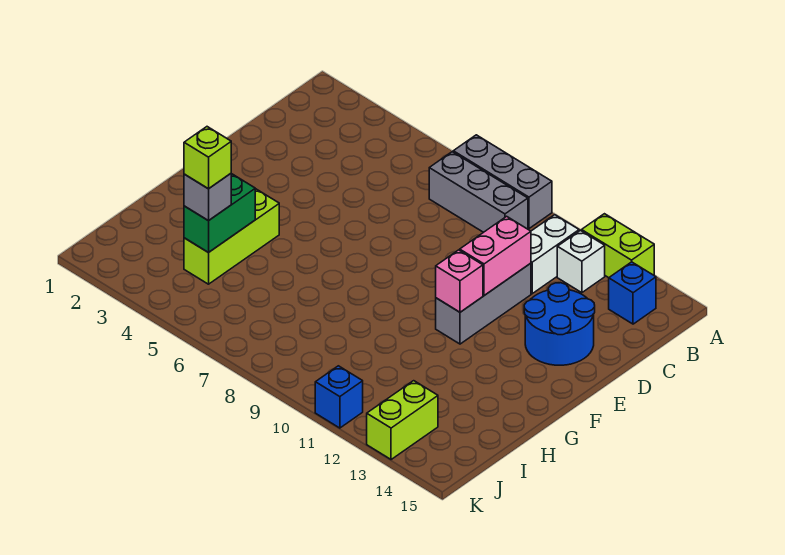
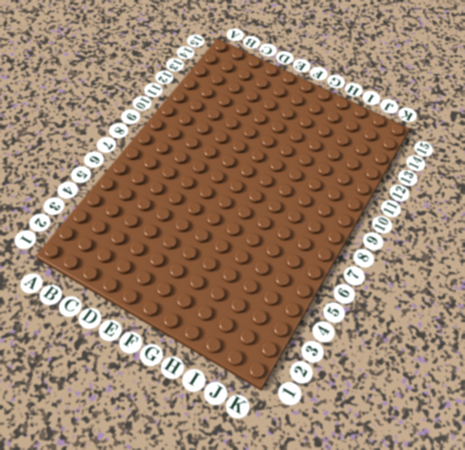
none -> grey brick A7:A9 level 1
none -> lime brick A12:A13 level 1
none -> grey brick B7:B9 level 1

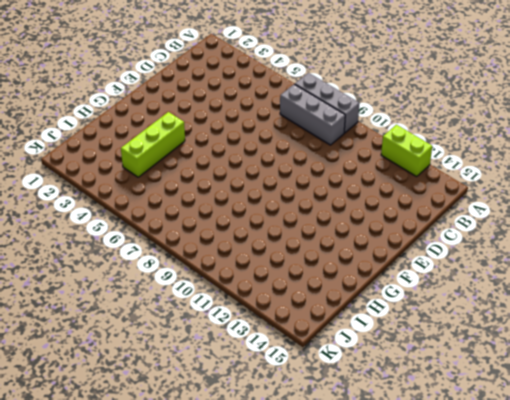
none -> white brick B11:C11 level 1
none -> white brick B12 level 1
none -> blue brick B14 level 1

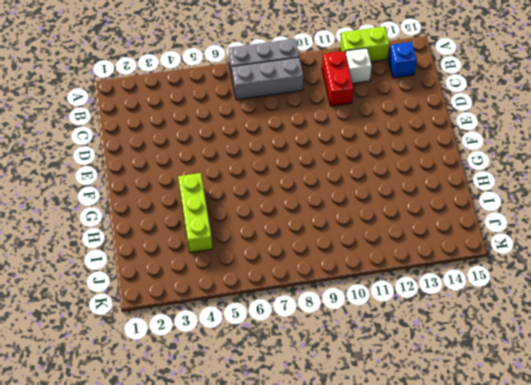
red brick B11:C11 level 1 -> white brick B11:C11 level 1
none -> grey brick D11:F11 level 1
none -> blue round brick D13:E14 level 1
none -> lime brick J13:K13 level 1

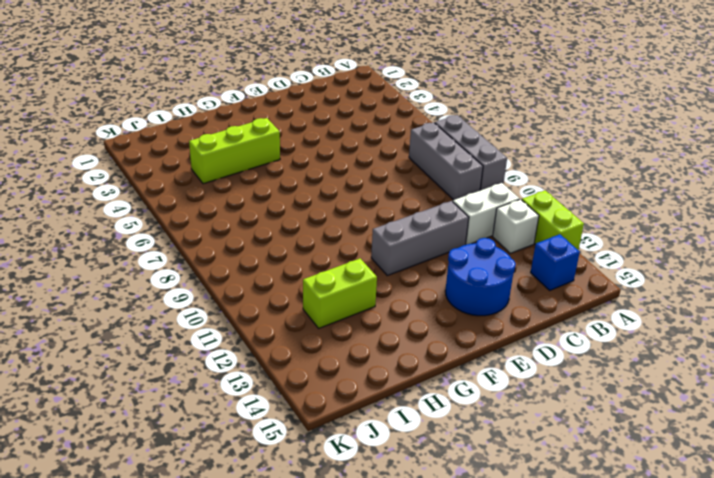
lime brick H12:I12 level 1 -> lime brick J13:K13 level 1
none -> blue brick K11 level 1
none -> pink brick D11:E11 level 2
none -> pink brick F11 level 2

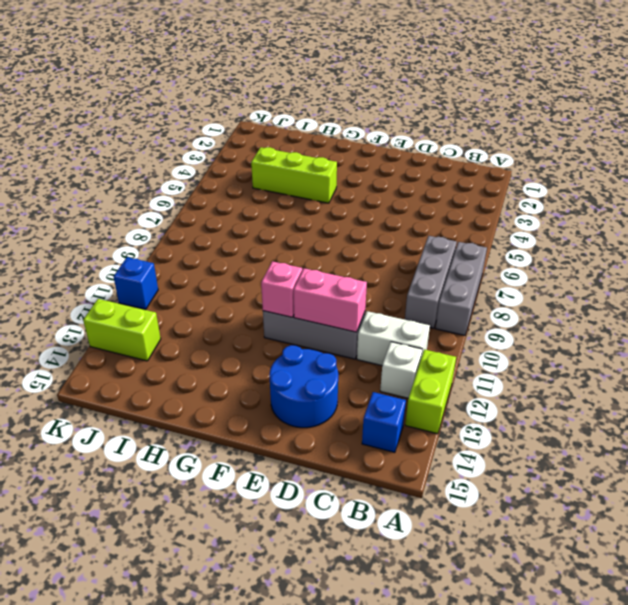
none -> green brick H4:I4 level 2
none -> grey brick I4 level 3
none -> lime brick I4 level 4

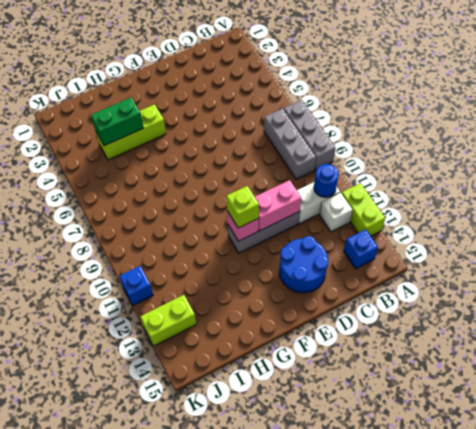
blue round brick B11 level 2 -> none
lime brick F11 level 3 -> lime brick I4 level 4
none -> grey brick I4 level 3

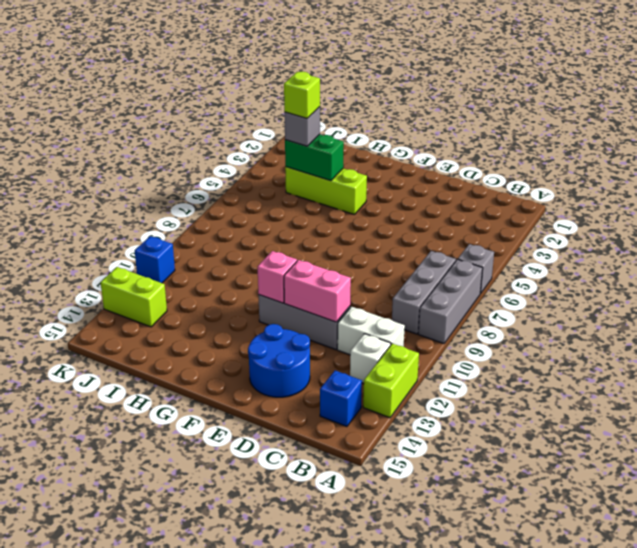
grey brick A6 level 1 -> none

